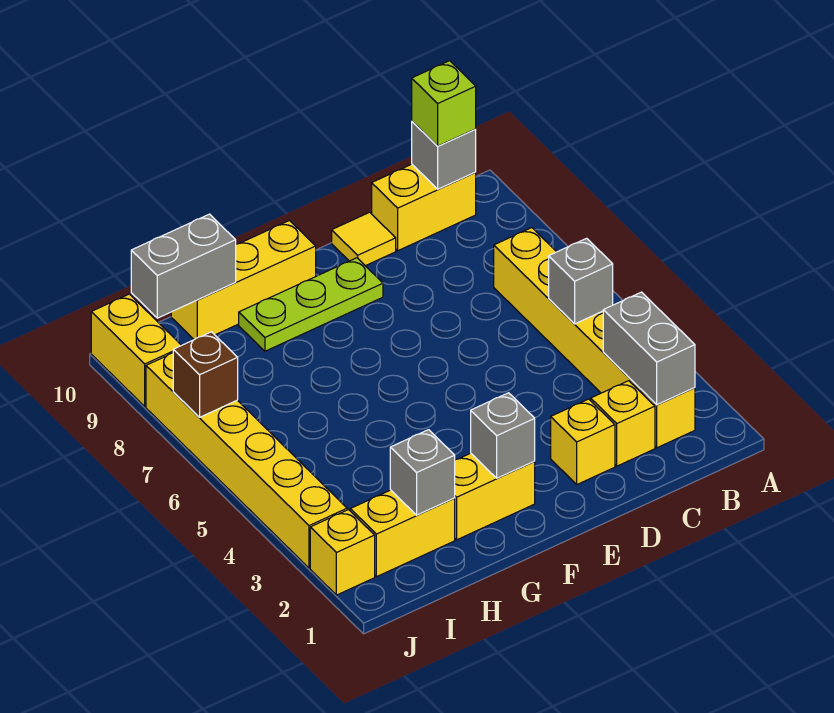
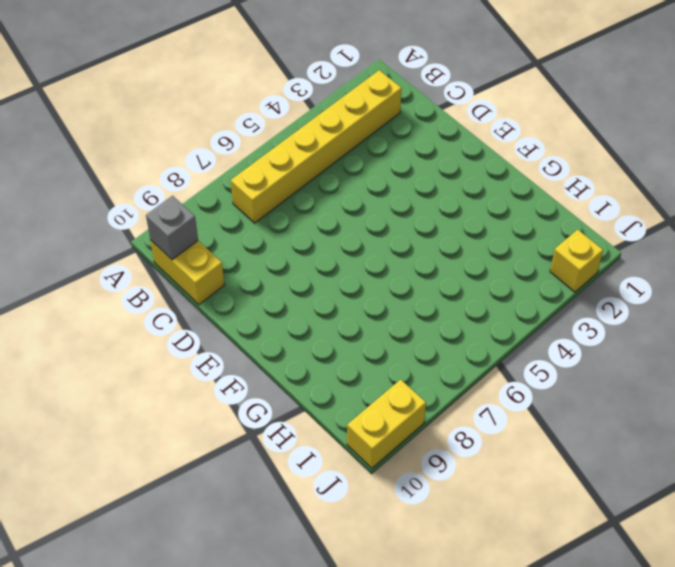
none -> yellow brick C2 level 1
none -> yellow brick D2 level 1
none -> yellow tile D10 level 1

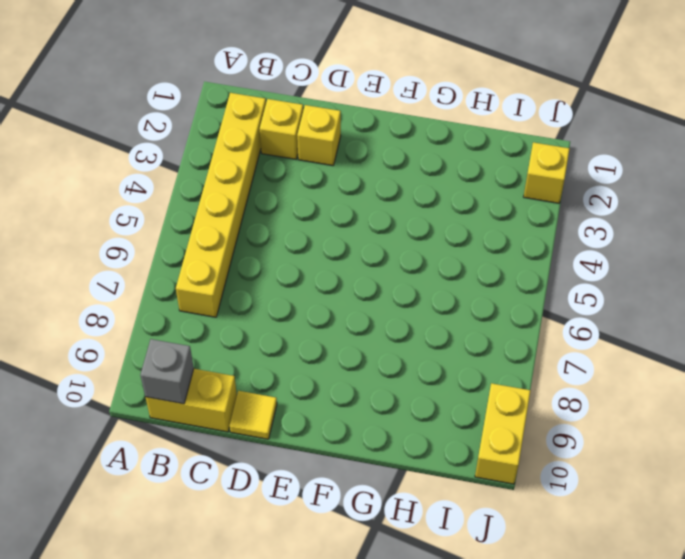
none -> lime plate E9:G9 level 1
none -> yellow brick F2:G2 level 1
none -> yellow brick F10:H10 level 1

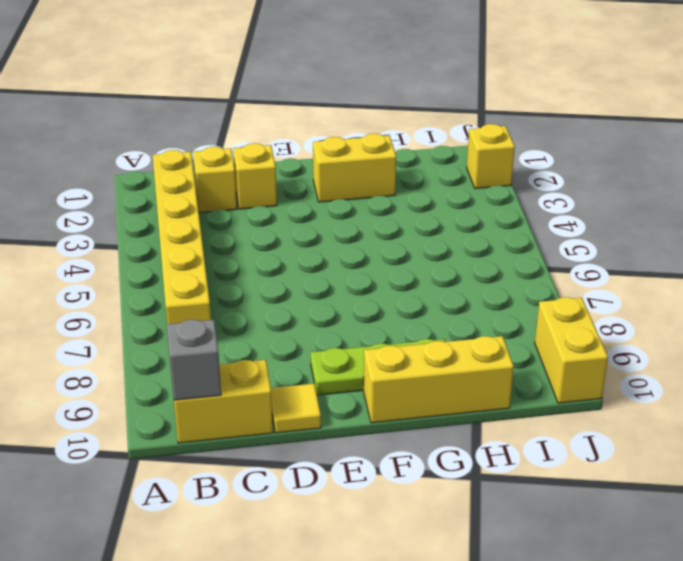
none -> yellow brick H2:I2 level 1
none -> yellow brick J3:J8 level 1
none -> grey brick B2:B3 level 2

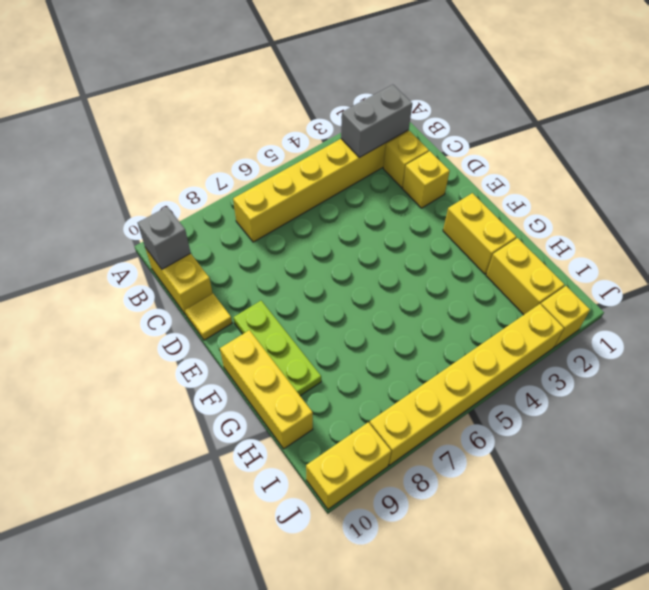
none -> grey brick B5 level 2
none -> grey brick F2 level 2
none -> grey brick H2 level 2

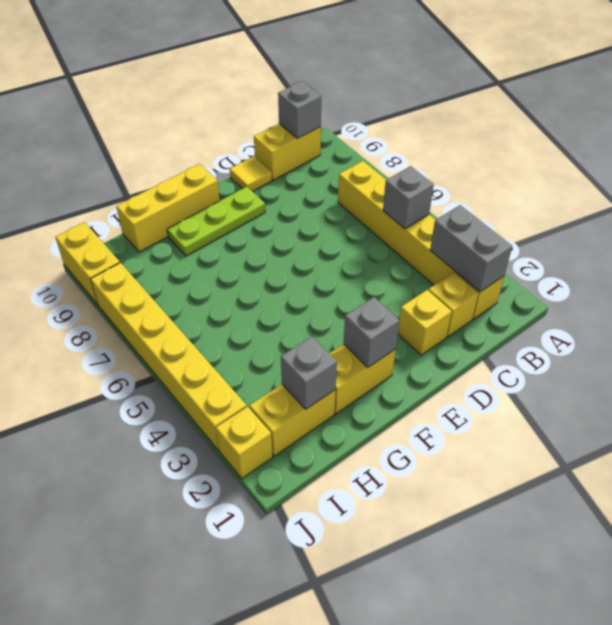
none -> grey brick H10:I10 level 2
none -> brown brick J7 level 2
none -> lime brick B10 level 3

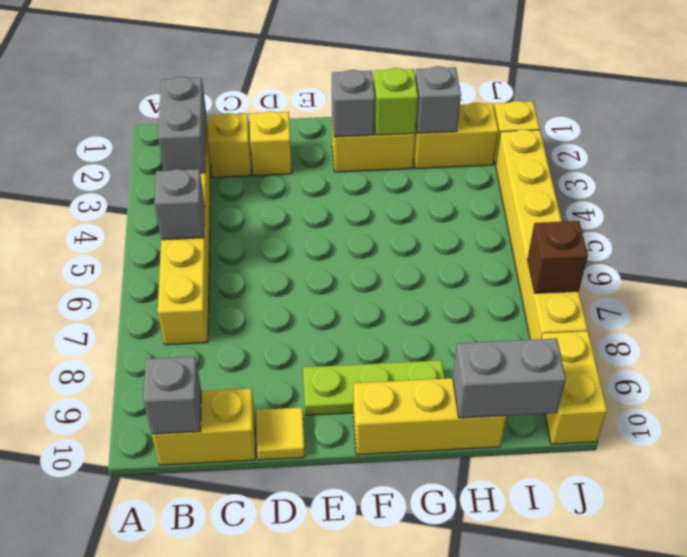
lime brick G2 level 2 -> lime brick B10 level 3

